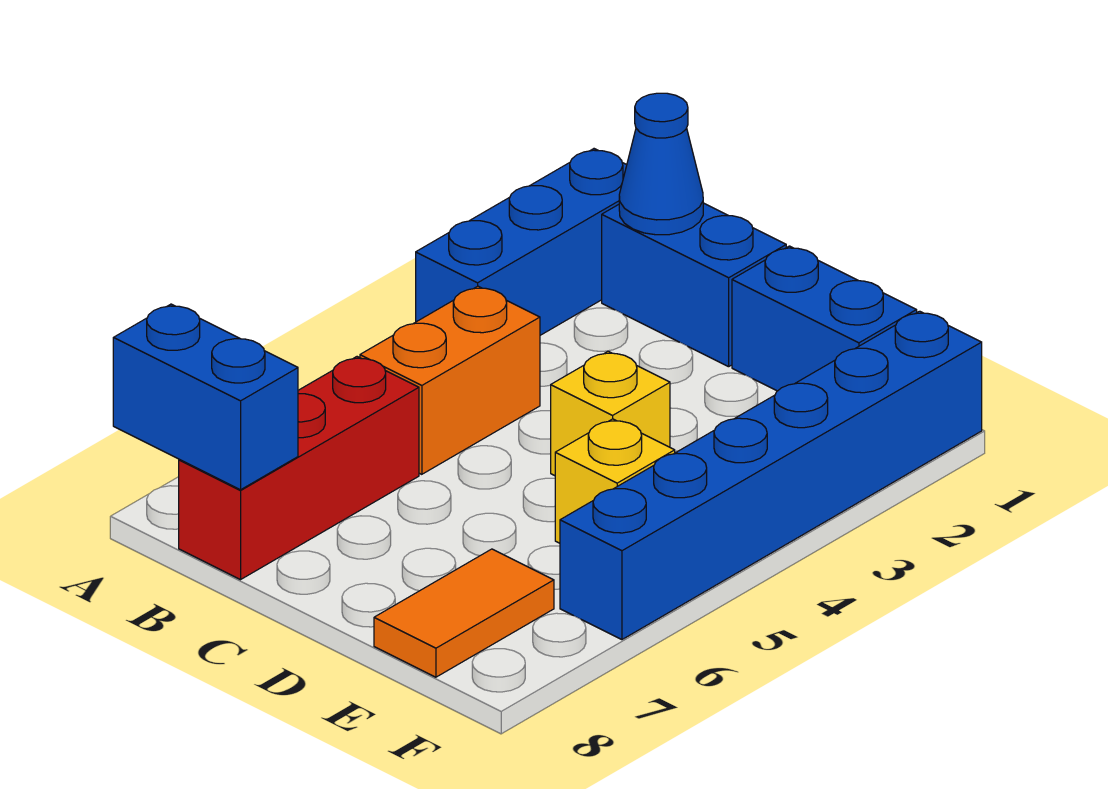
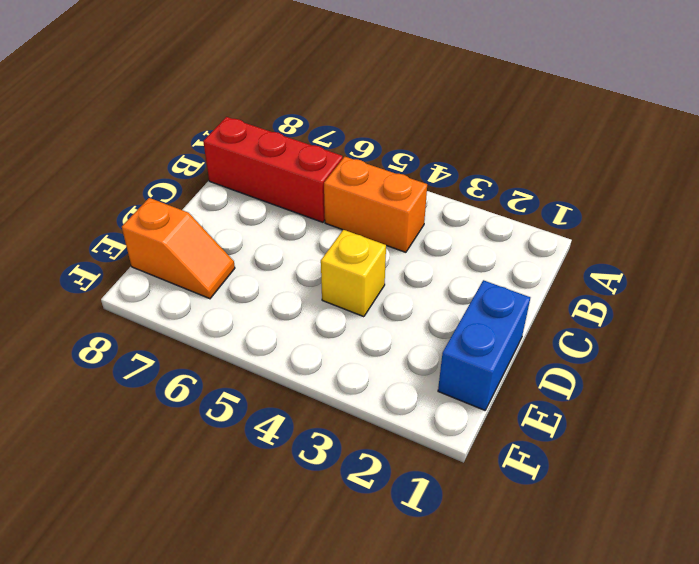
orange slope E7:E8 level 1 top 8 -> orange tile E7:E8 level 1
none -> blue brick A1:A3 level 1
none -> blue brick B1:C1 level 1

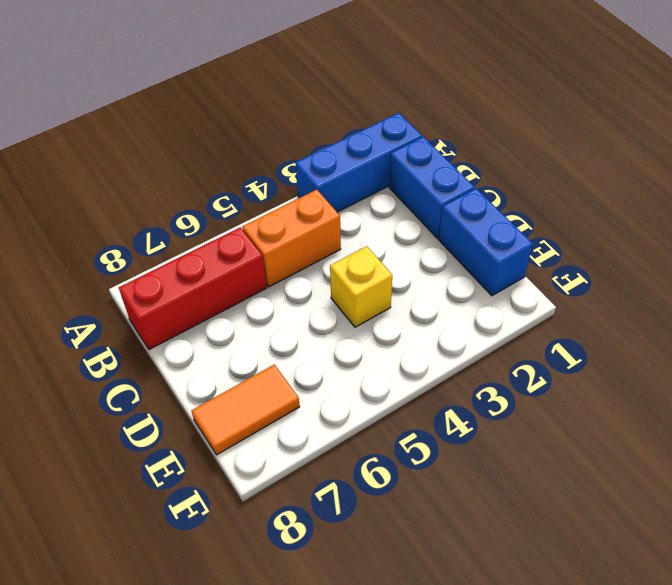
none -> yellow brick E5 level 1
none -> blue brick F1:F6 level 1

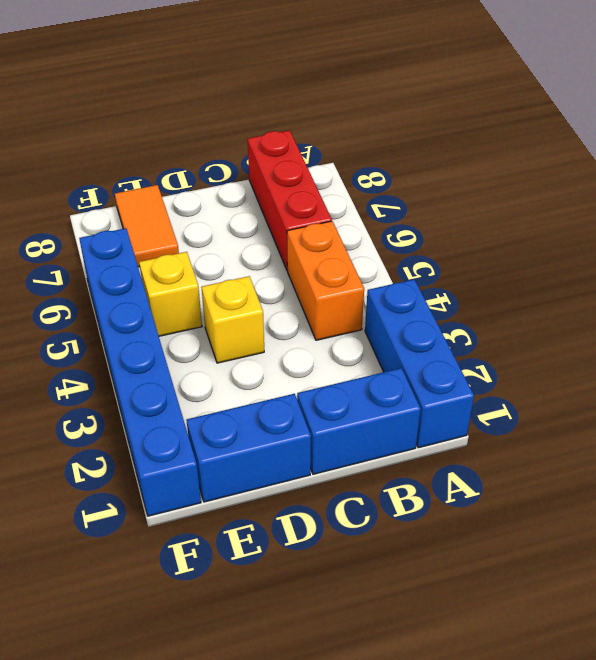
none -> blue brick A8:B8 level 2
none -> blue cone B1 level 2

